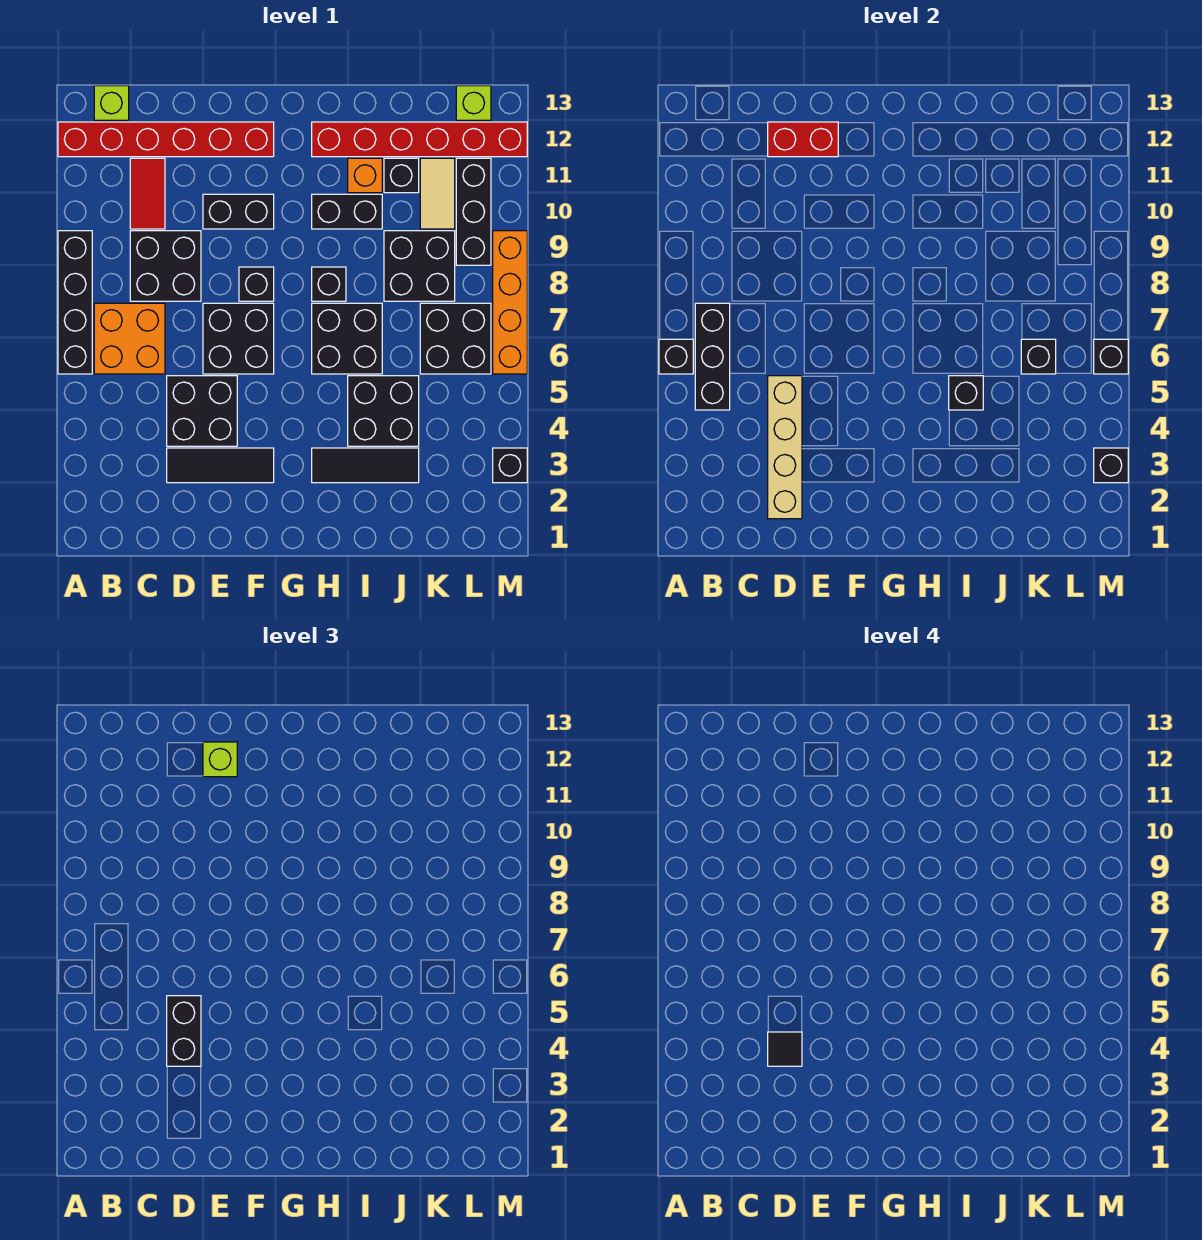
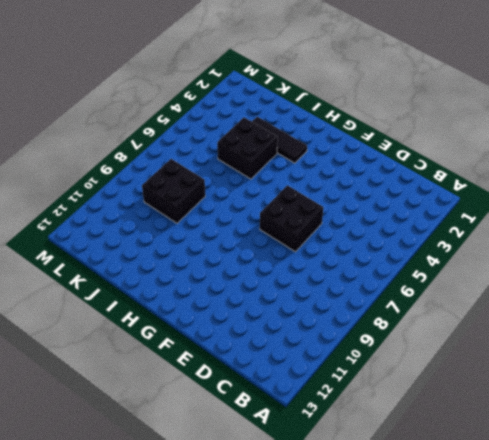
none -> black brick A6:A9 level 1
none -> red brick A12:F12 level 1
none -> orange brick B6:C7 level 1
none -> lime brick B13 level 1

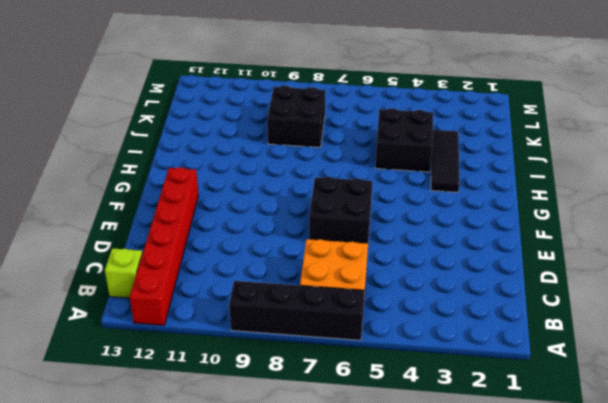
none -> black brick C8:D9 level 1
none -> red tile C10:C11 level 1
none -> black tile D3:F3 level 1
none -> black brick D4:E5 level 1

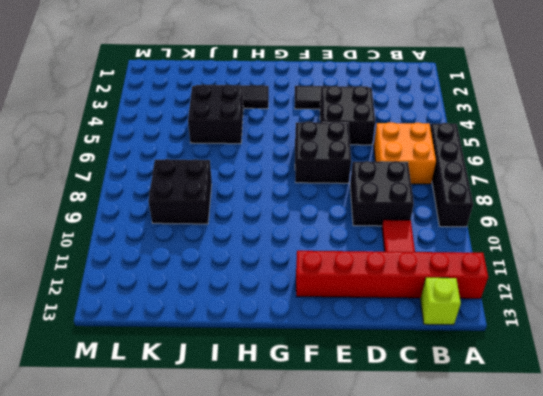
none -> black brick E10:F10 level 1
none -> black brick F8 level 1
none -> black brick H6:I7 level 1
none -> black brick H8 level 1

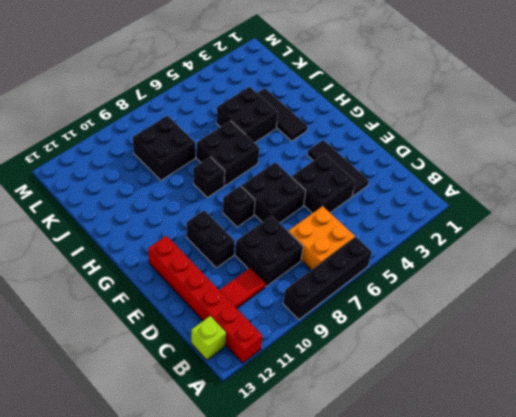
none -> black brick H10:I10 level 1
none -> red brick H12:M12 level 1
none -> orange brick I11 level 1
none -> black brick J11 level 1

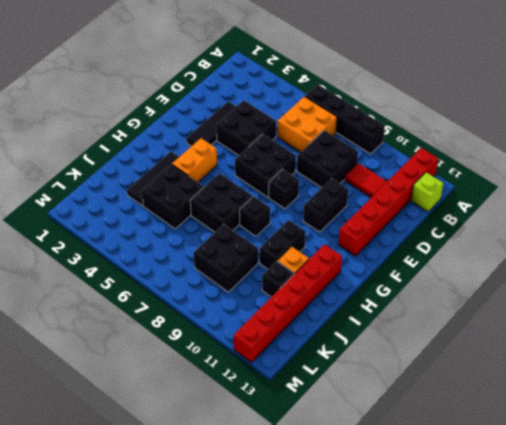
orange brick G4:H4 level 1 -> none
none -> black brick K6:L7 level 1
none -> tan tile K10:K11 level 1
none -> black brick L9:L11 level 1
none -> lime brick L13 level 1

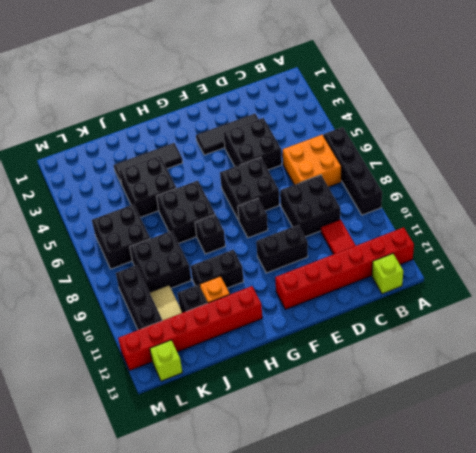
none -> black brick M3 level 1
none -> orange brick M6:M9 level 1
none -> black brick A6 level 2
none -> black brick B5:B7 level 2

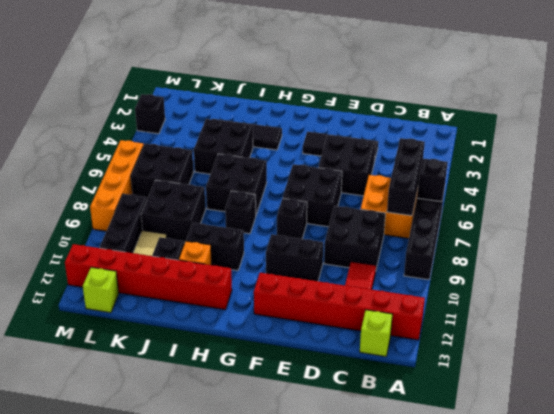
none -> tan brick D2:D5 level 2
none -> red brick D12:E12 level 2
none -> black brick I5 level 2
none -> black brick K6 level 2

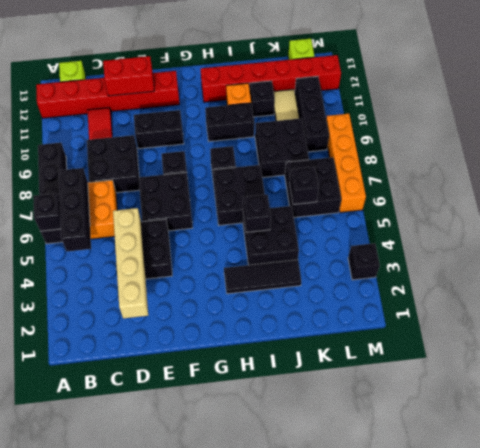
none -> black tile D3:F3 level 1
none -> black brick M3 level 2
none -> black brick M6 level 2
none -> black brick D4:D5 level 3

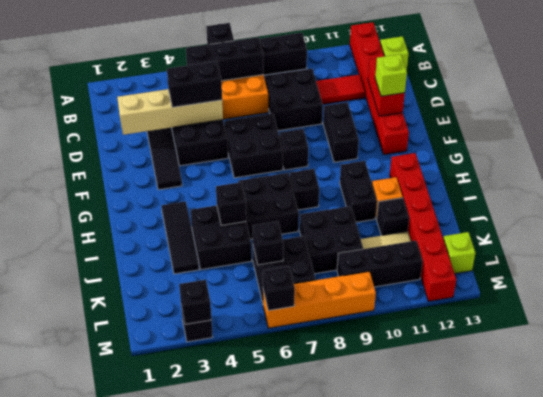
none -> black tile D4 level 4

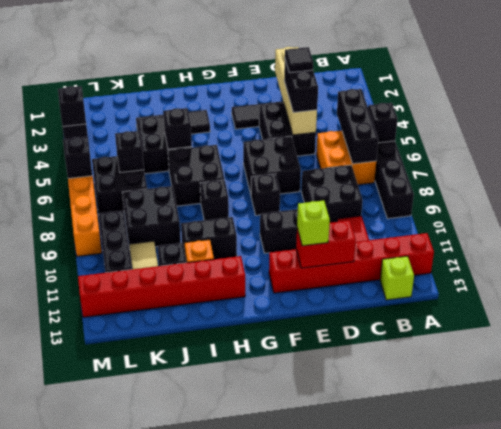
none -> lime brick L13 level 1

